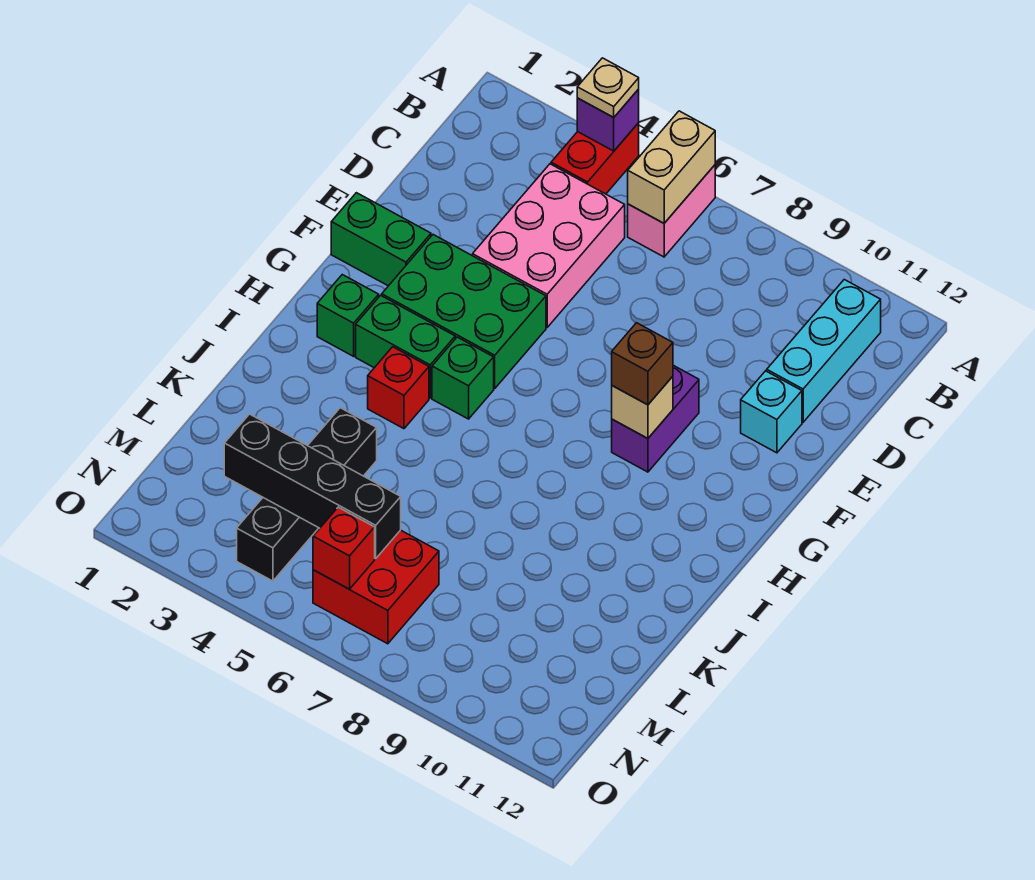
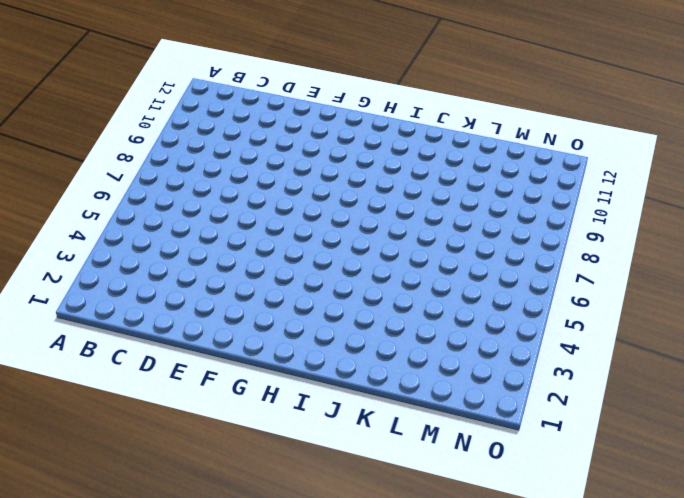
none -> red brick A4:B4 level 1
none -> pink brick A6:B6 level 1
none -> cyan brick B11:D11 level 1

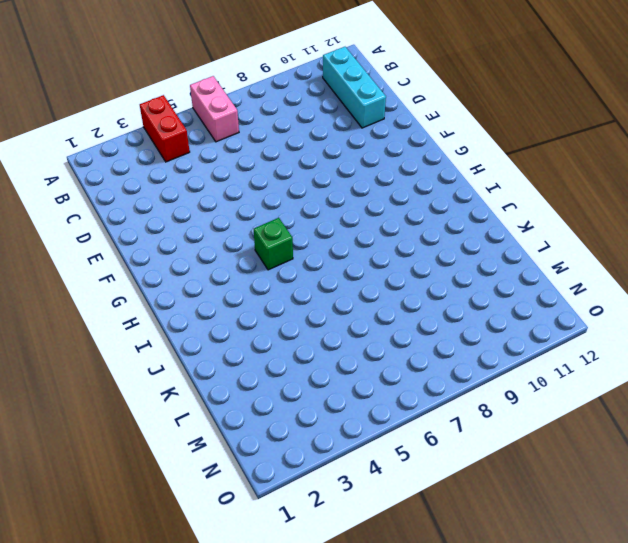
none -> pink brick C4:E5 level 1
none -> cyan brick E11 level 1
none -> green brick F1:F2 level 1

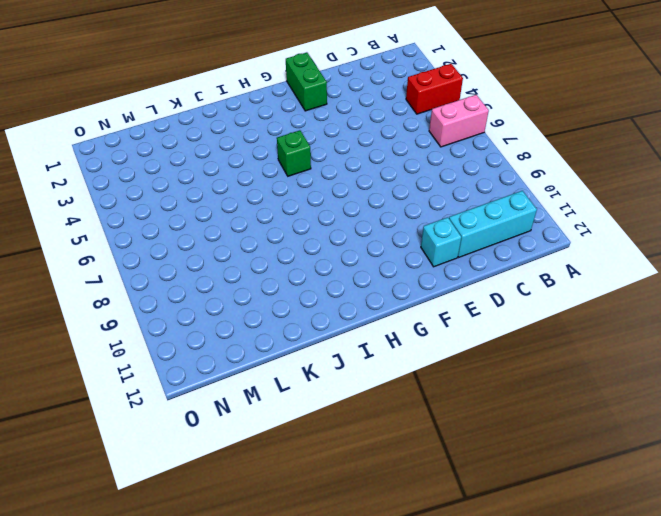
none -> pink brick C4:E5 level 1
none -> green brick F3:G5 level 1
none -> purple brick F9:G9 level 1

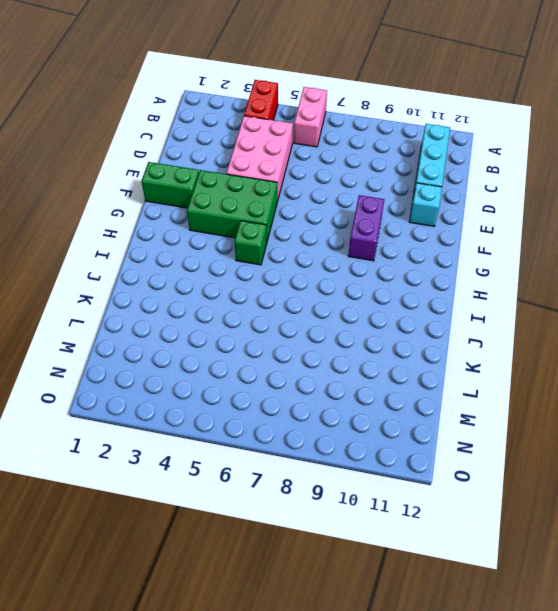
none -> green brick H2 level 1
none -> green brick H3:H4 level 1
none -> red brick I4 level 1

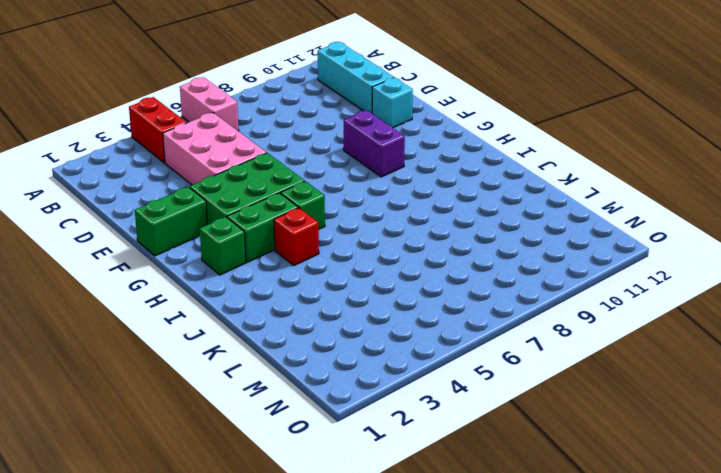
none -> black brick K4:N4 level 1
none -> red brick M6:N7 level 1
none -> purple brick A4 level 2

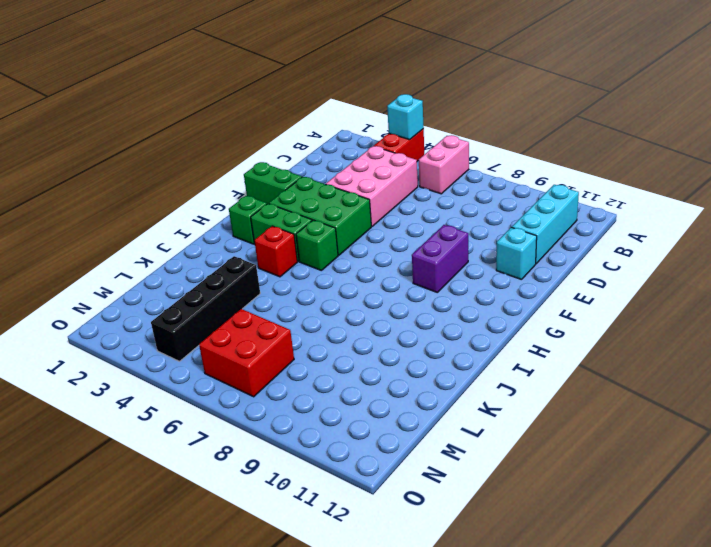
cyan brick A4 level 2 -> purple brick A4 level 2
none -> tan brick A6:B6 level 2
none -> tan brick G9 level 2
none -> black brick M3:M6 level 2

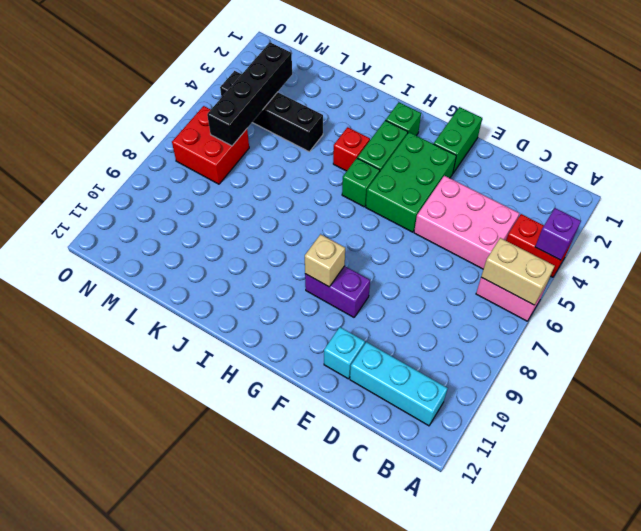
none -> red brick N6 level 2
none -> tan plate A4 level 3
none -> brown brick G9 level 3

